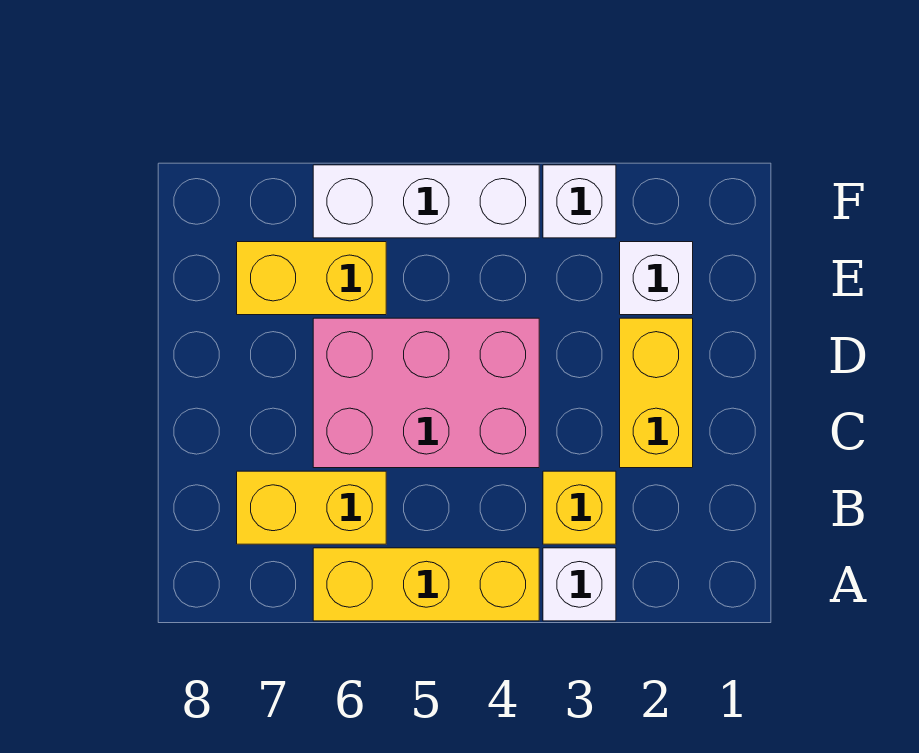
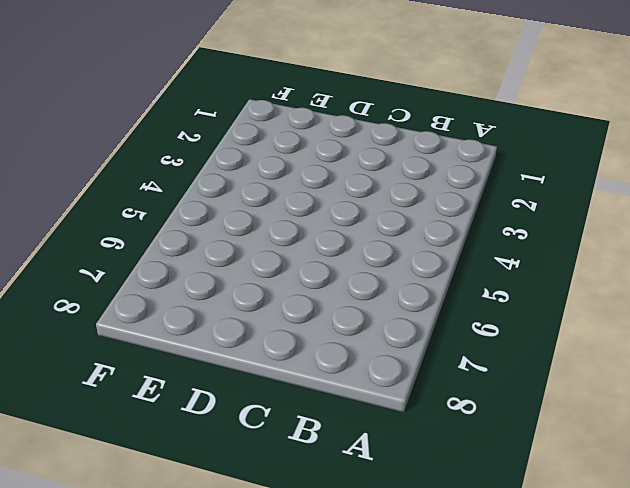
none -> white brick A3 level 1
none -> yellow brick A4:A6 level 1

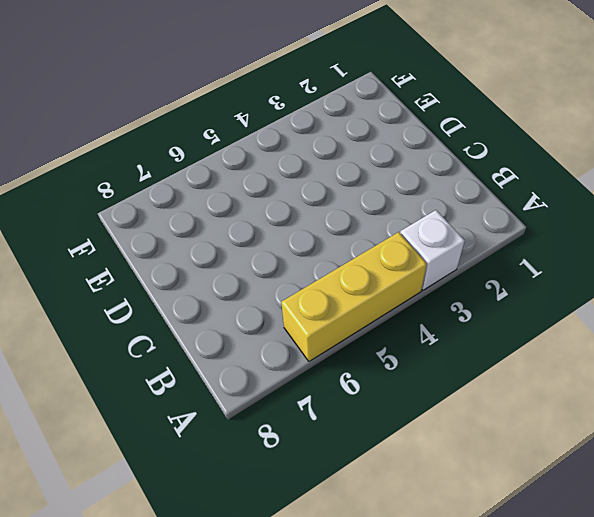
none -> yellow brick B3 level 1
none -> yellow brick B6:B7 level 1

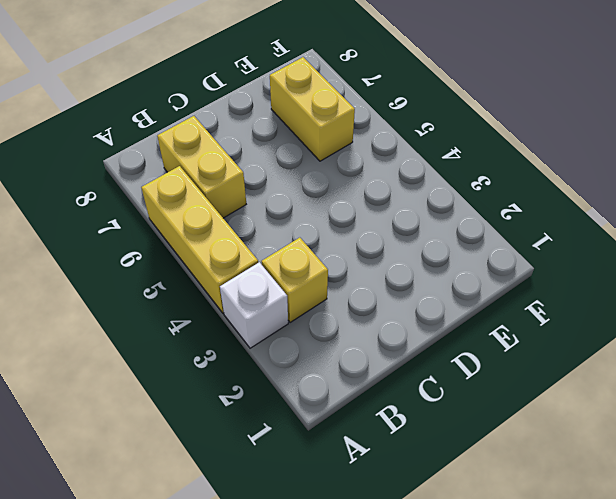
none -> yellow brick C2:D2 level 1
none -> pink brick C4:D6 level 1

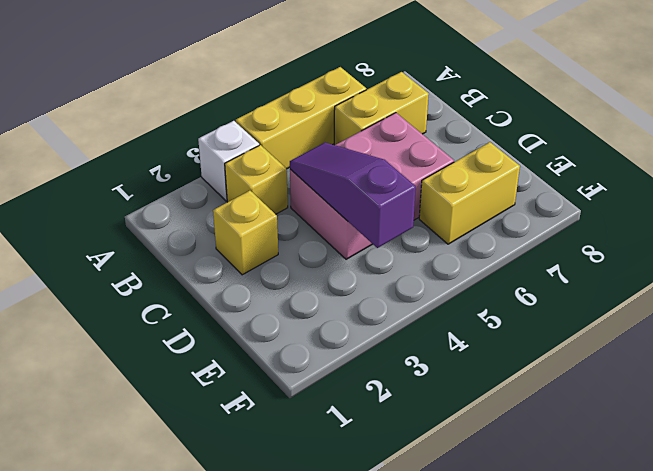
yellow brick C2 level 1 -> yellow brick C2:D2 level 1
purple slope C4:E4 level 2 top E -> none
none -> white brick E2 level 1
none -> white brick F3 level 1

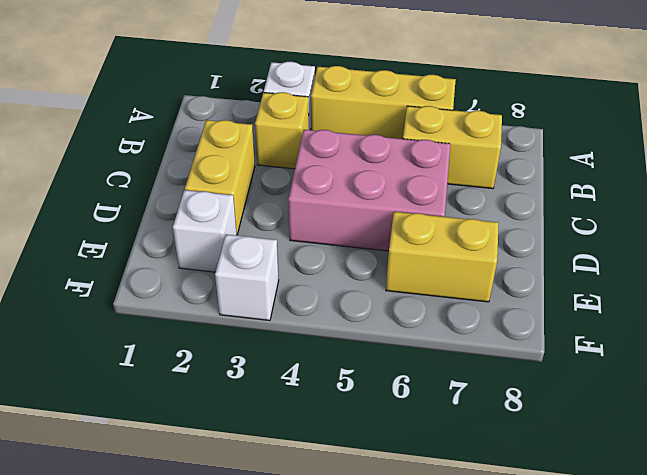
none -> white brick F4:F6 level 1

